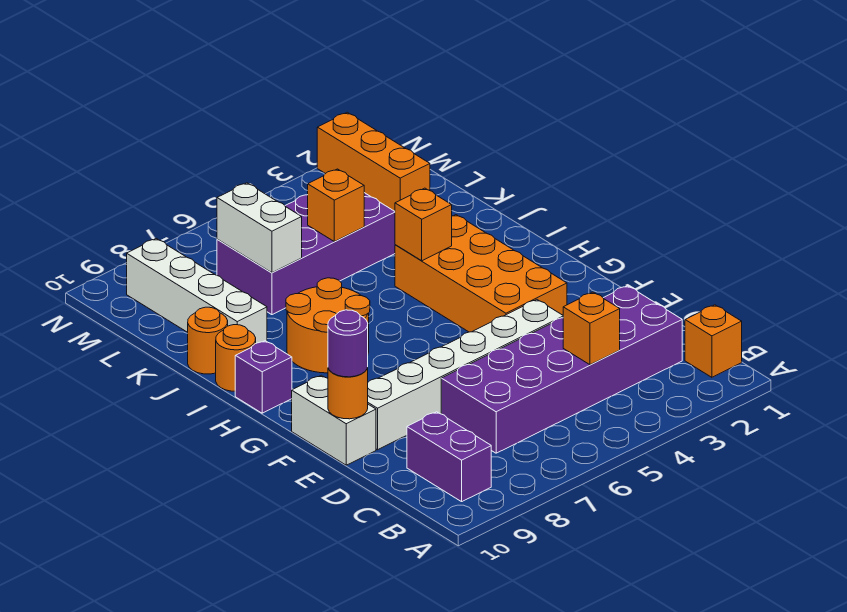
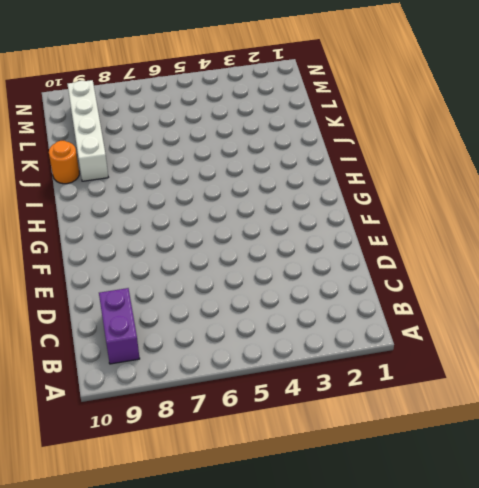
none -> orange brick B1 level 1
none -> purple brick C2:D7 level 1
none -> white brick E4:E9 level 1

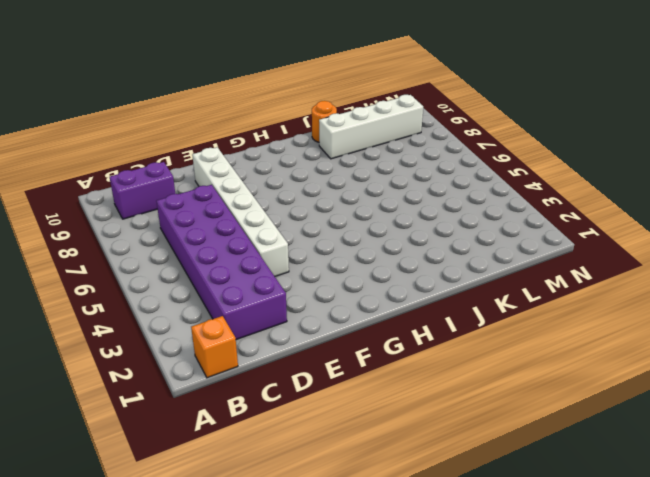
none -> white brick E10:F10 level 1
none -> orange brick F3:I4 level 1
none -> orange round brick H7:I8 level 1

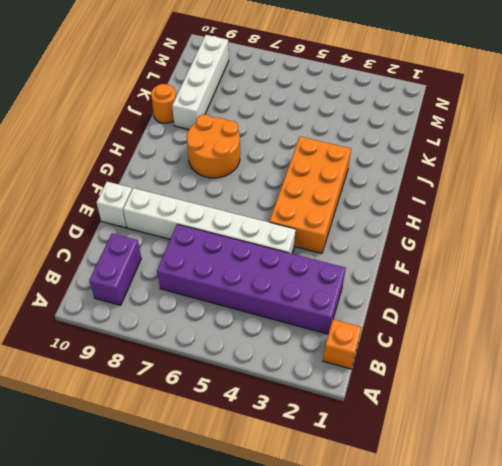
white brick E10 level 1 -> white brick E10:F10 level 1
none -> purple brick H10 level 1
none -> orange round brick I10 level 1
none -> purple brick K4:L7 level 1

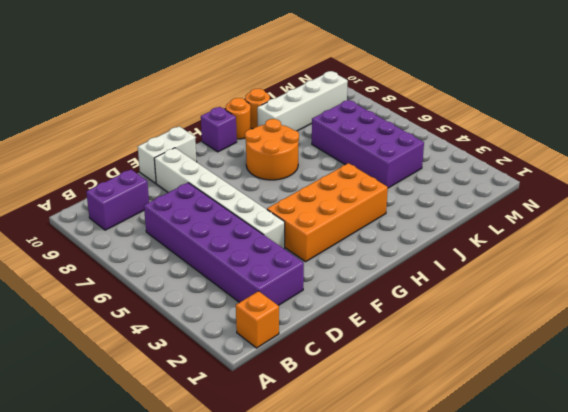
none -> orange brick L2:N2 level 1
none -> orange brick C4 level 2
none -> orange round brick E10 level 2

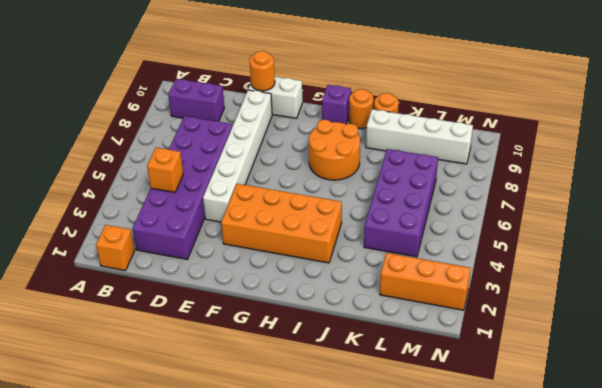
none -> orange brick I4 level 2
none -> orange brick K5 level 2
none -> white brick K7:L7 level 2

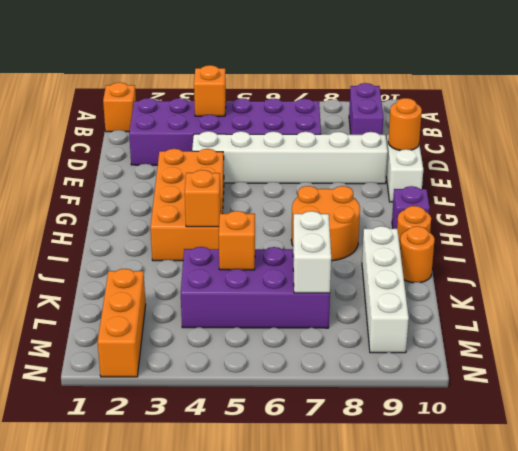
none -> purple round brick E10 level 3

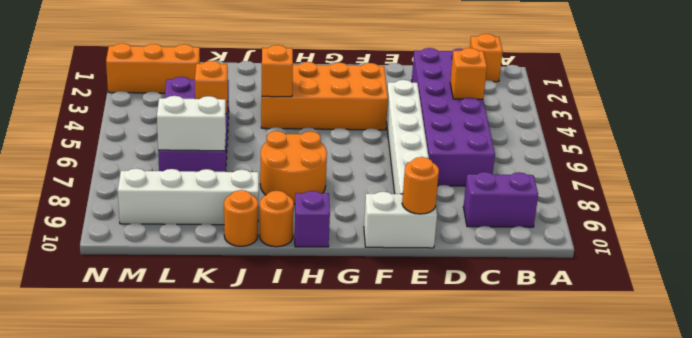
none -> purple round brick E10 level 3

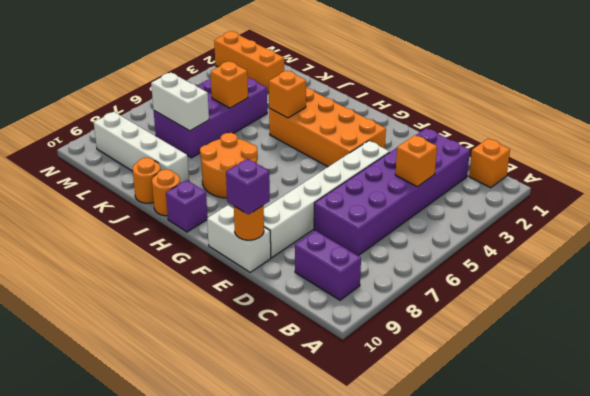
purple brick E10 level 3 -> purple round brick E10 level 3

